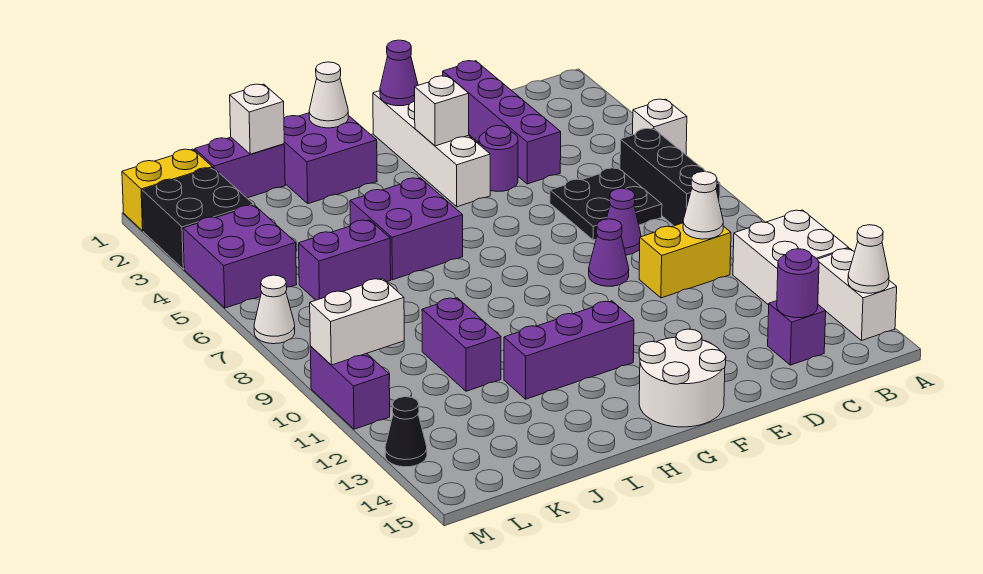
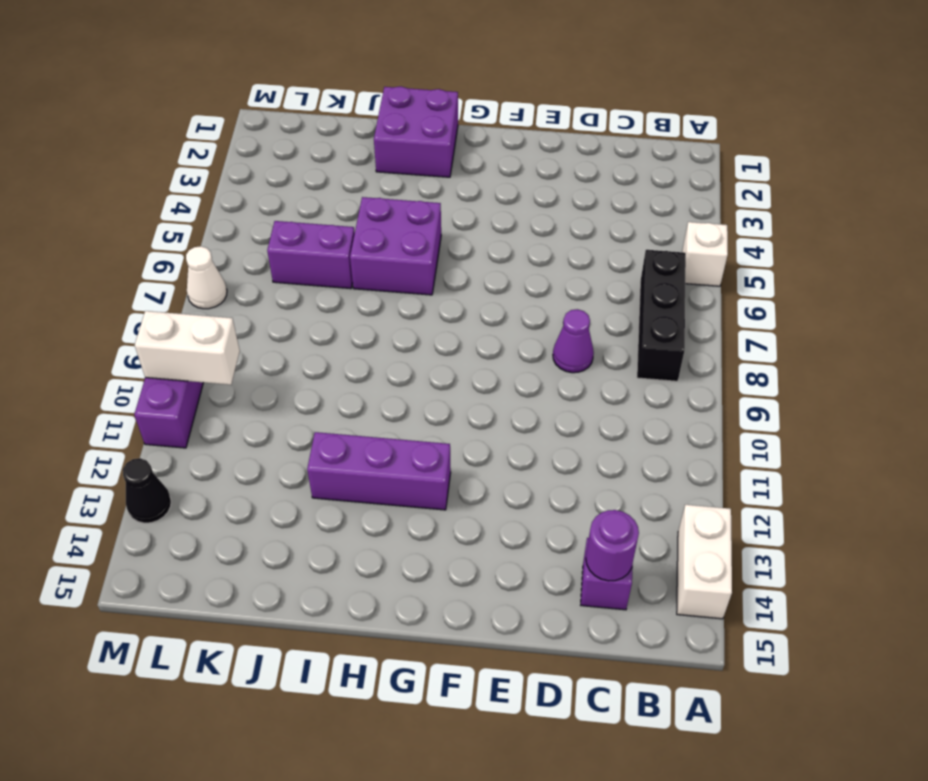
none -> white brick A11:B12 level 1
none -> black plate C6:D7 level 1
none -> yellow brick C10:D10 level 1
none -> purple brick D1:D4 level 1

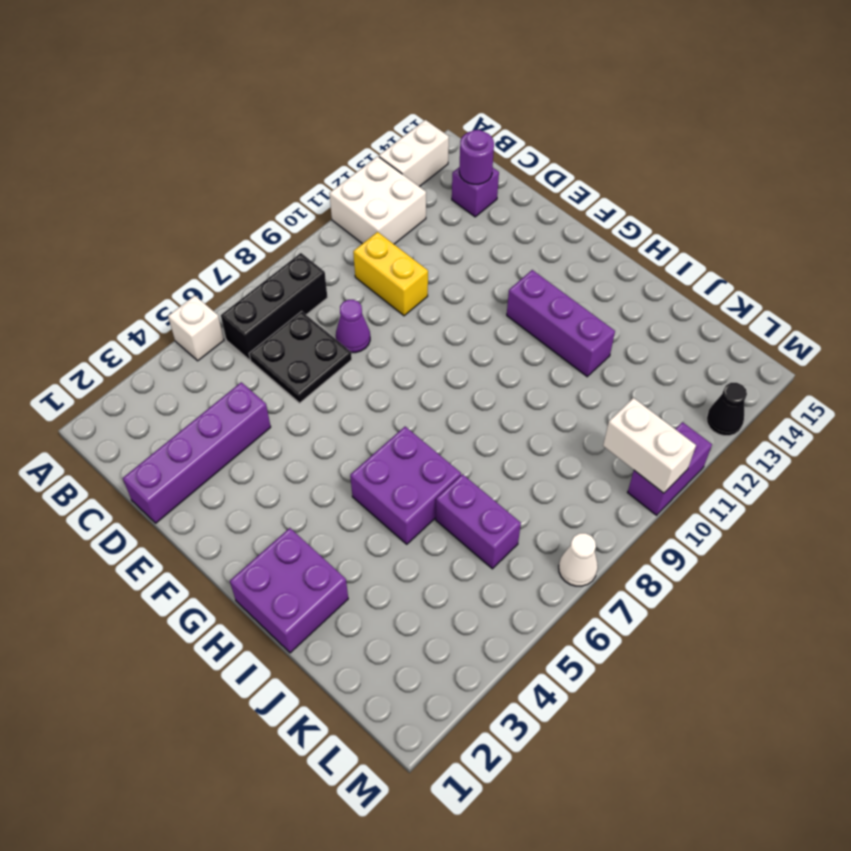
none -> purple round brick E4 level 1
none -> purple cone E9 level 1
none -> white brick F1:F4 level 1
none -> white round brick F14:G15 level 1

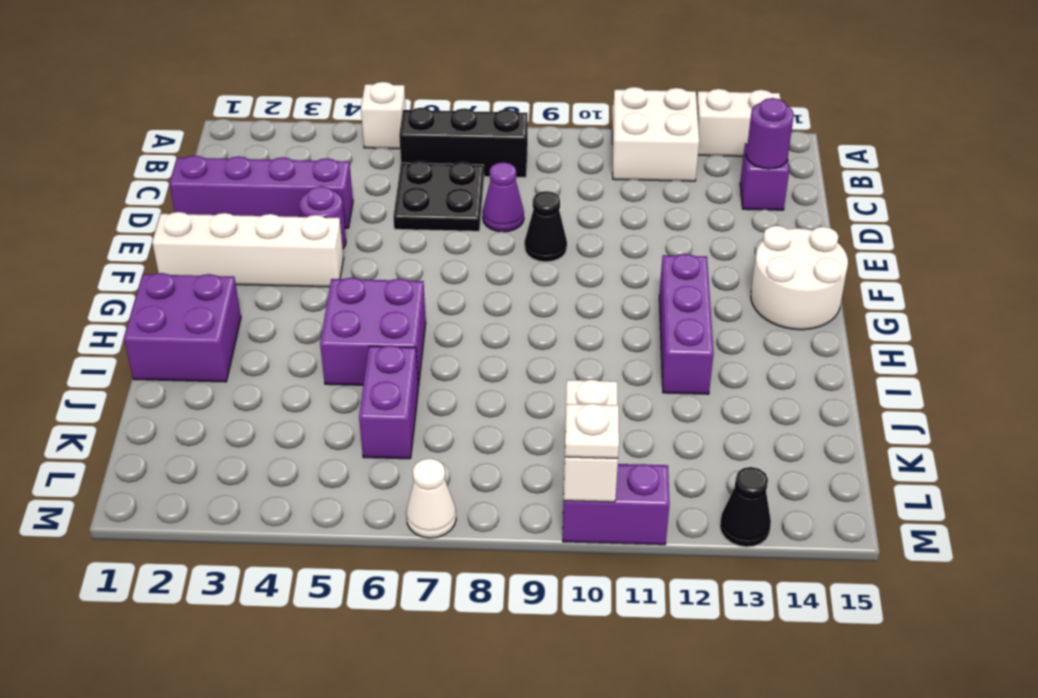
black cone E9 level 1 -> purple cone E9 level 1
white plate M10 level 3 -> none
none -> yellow brick C10:D10 level 1
none -> purple brick J1:K1 level 1
none -> purple brick J10:J11 level 1
none -> yellow brick L1:M1 level 1

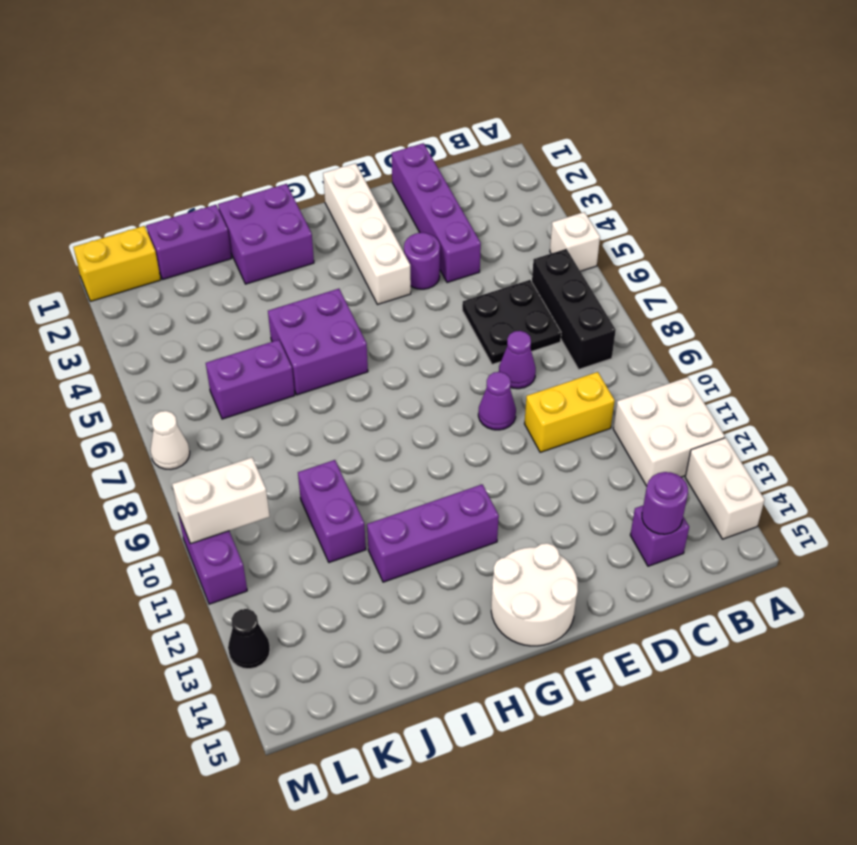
none -> black brick L2:M3 level 1
none -> purple brick L4:M5 level 1
none -> white cone A14 level 2
none -> white cone C10 level 2

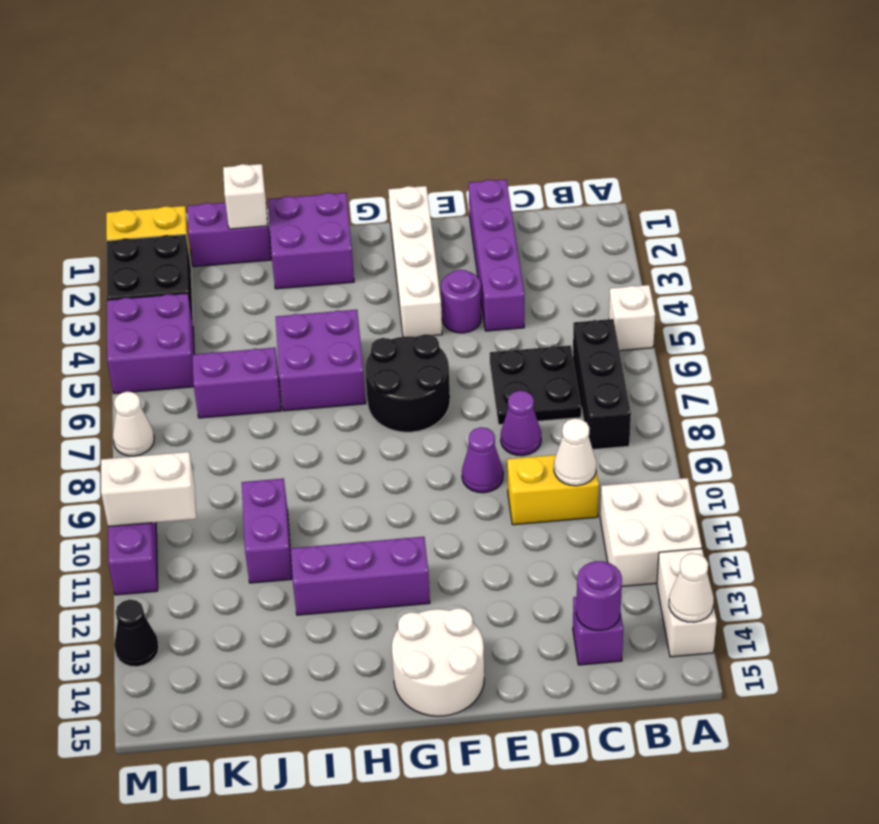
black round brick F6:G7 level 1 -> none
none -> purple cone F1 level 2
none -> white brick F3 level 2
none -> white cone H1 level 2

